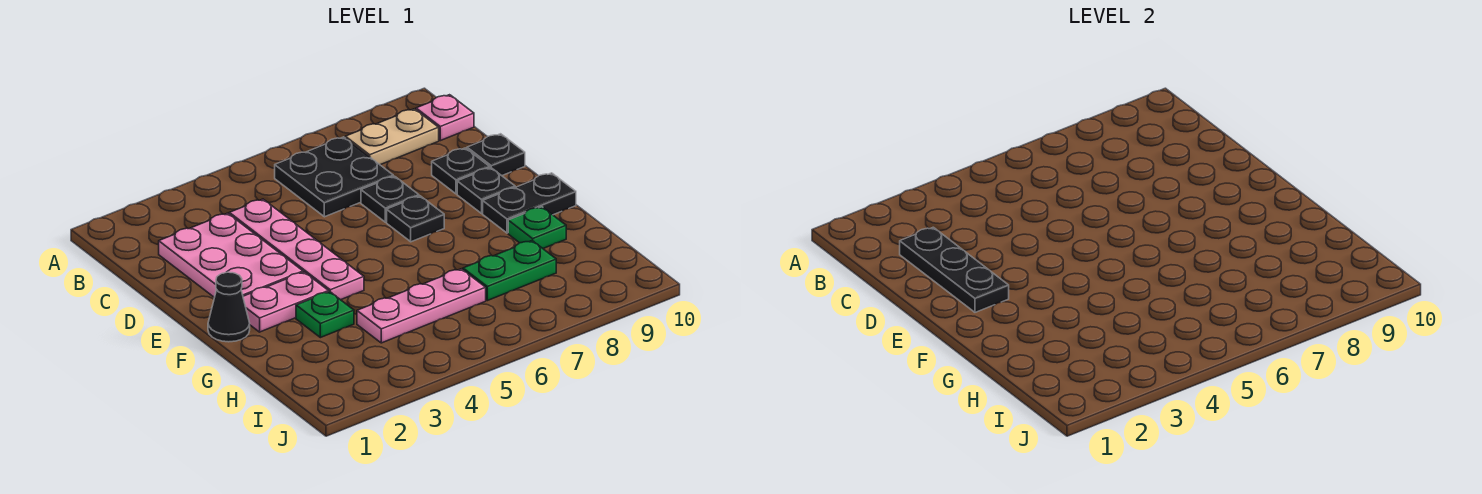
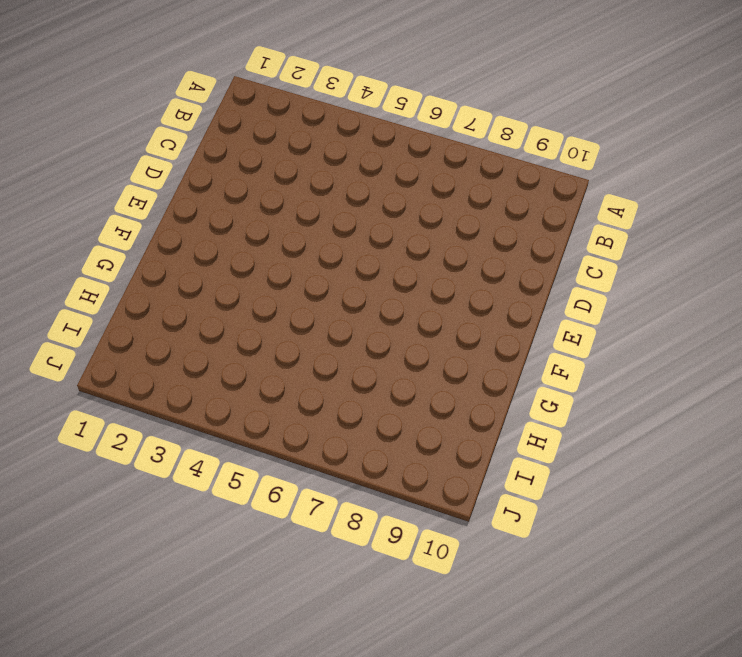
none -> black plate B6:C7 level 1
none -> tan plate B8:B9 level 1
none -> pink plate B10 level 1

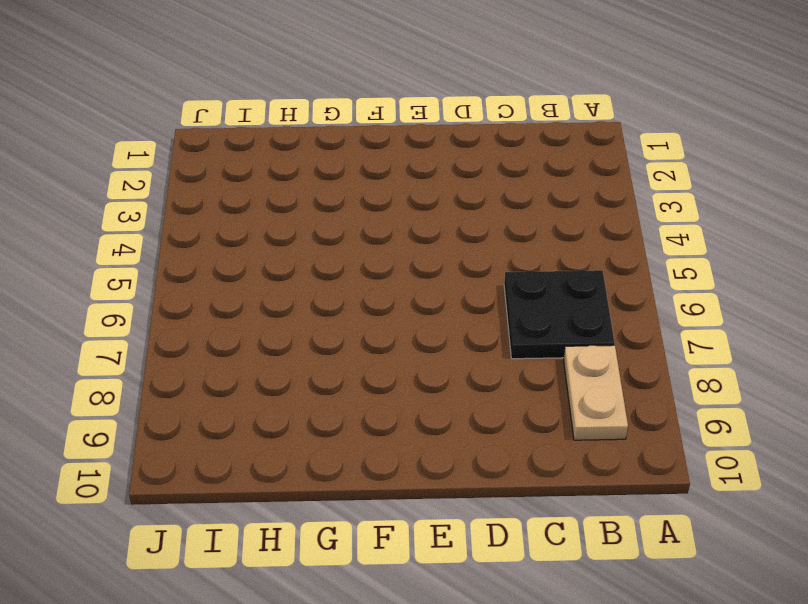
none -> pink plate B10 level 1
none -> pink plate C2:E3 level 1
none -> pink plate C4:F4 level 1

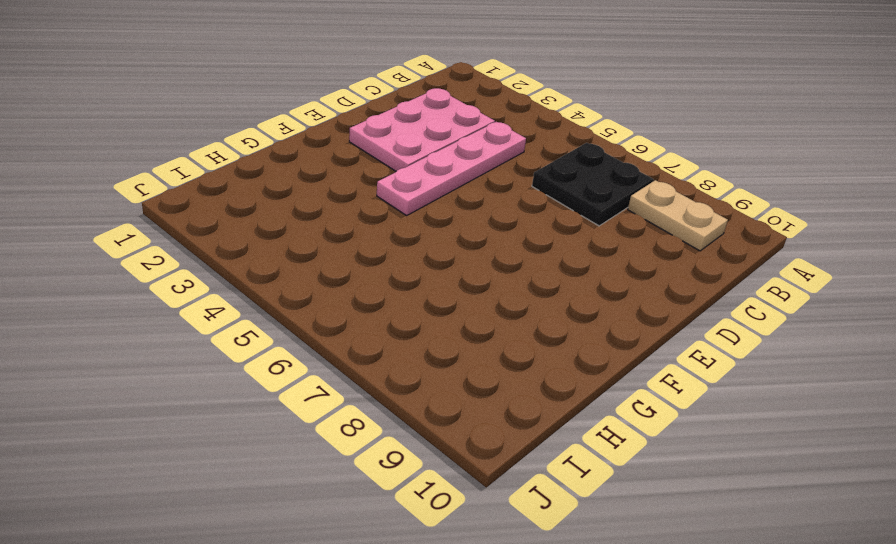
none -> pink plate B10 level 1
none -> black plate D7 level 1
none -> black plate D9 level 1

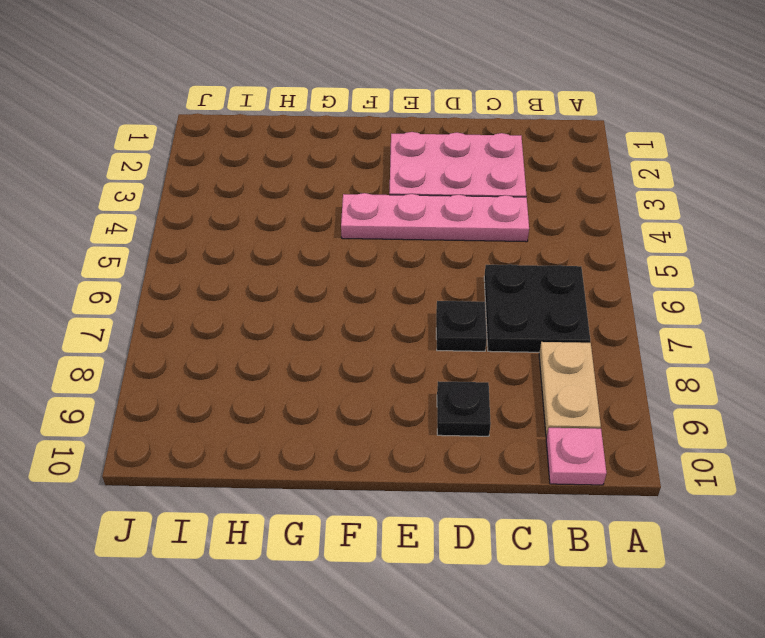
none -> black plate D10 level 1
none -> black plate E7 level 1
none -> black plate E9 level 1

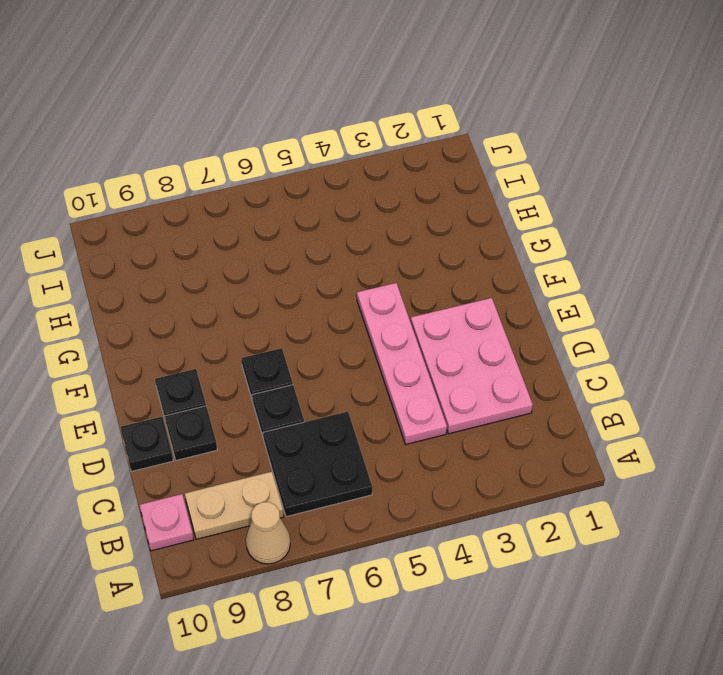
tan cone A8 level 1 -> none
none -> black cone F1 level 1
none -> pink plate F2:F3 level 1
none -> black plate F9:F10 level 1

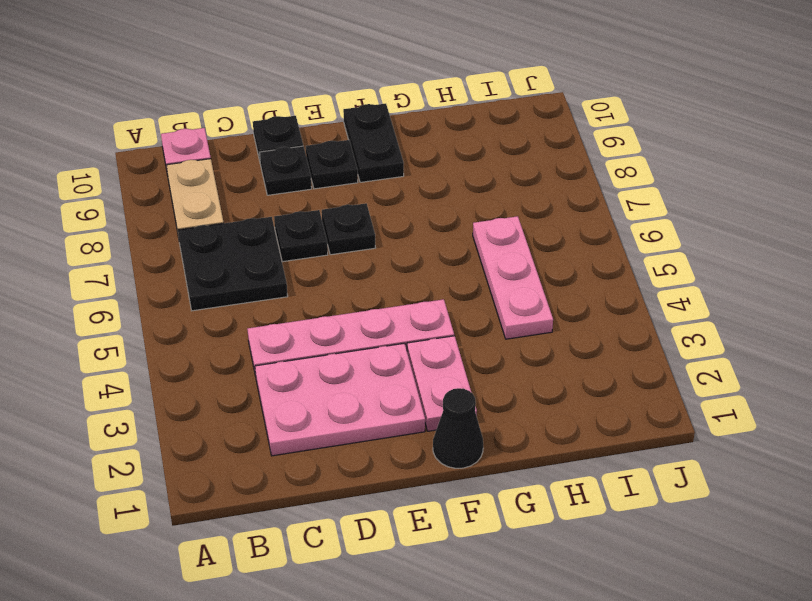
none -> green plate G3 level 1
none -> green plate G9 level 1
none -> green plate H7:H8 level 1

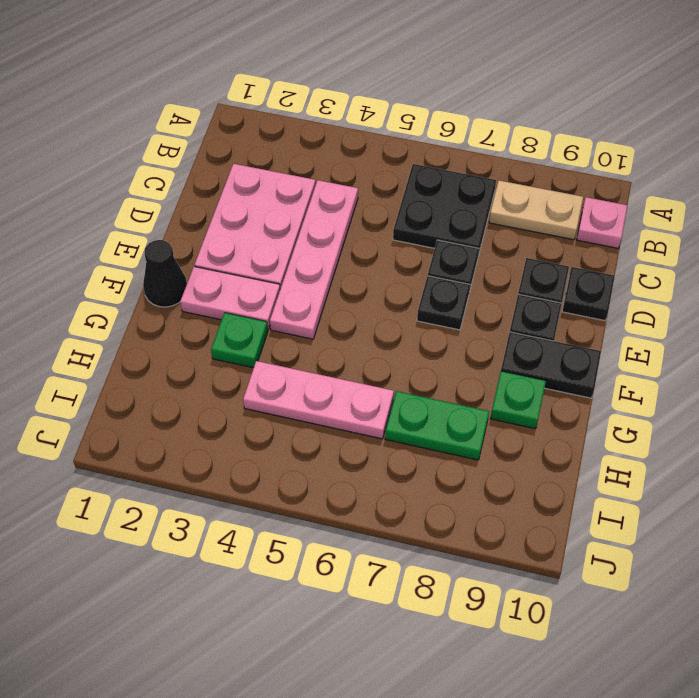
none -> black plate C2:E2 level 2

